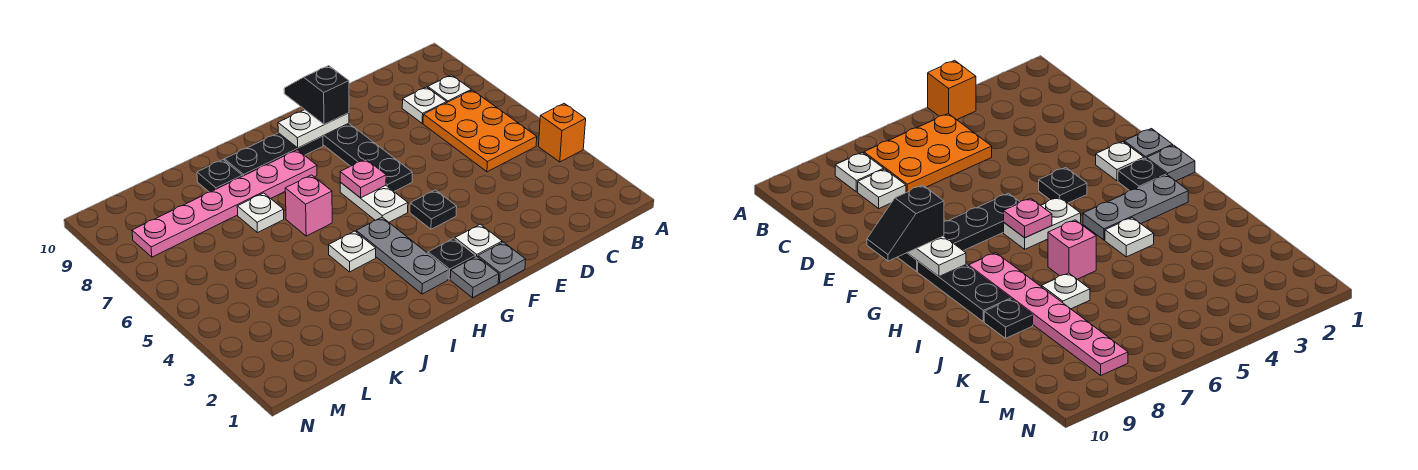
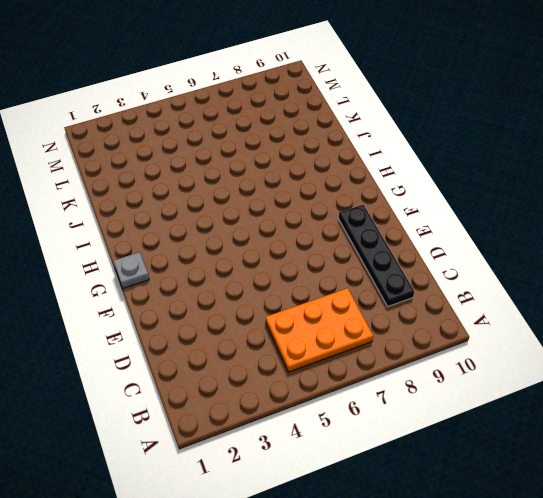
black plate C9:F9 level 1 -> black plate F6:F9 level 1
none -> orange brick A4 level 1
none -> white plate B8 level 1
none -> white plate C8 level 1

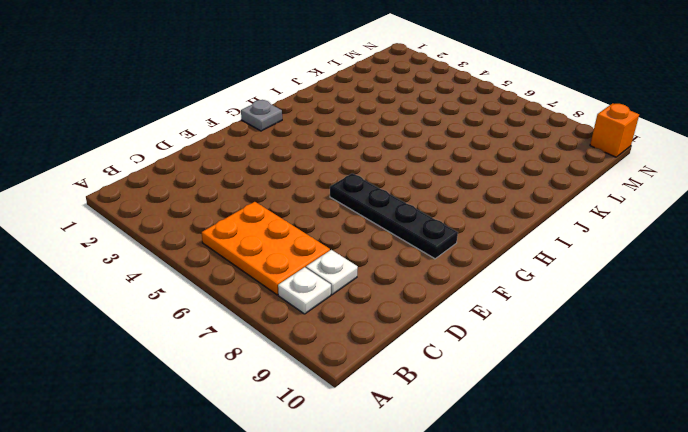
orange brick N10 level 1 -> orange brick A4 level 1
none -> grey plate F1 level 1
none -> white plate F2 level 1
none -> black plate F4 level 1

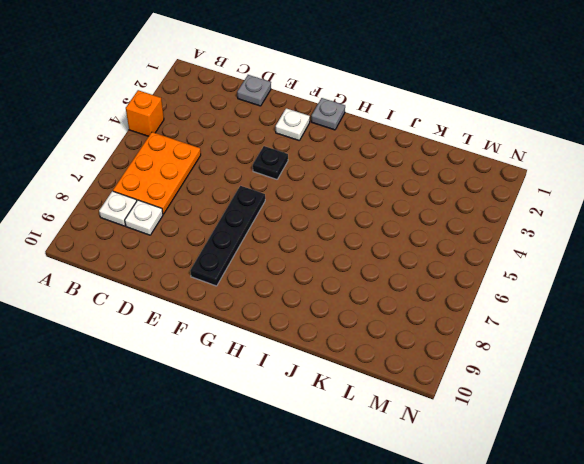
grey plate D1 level 1 -> grey plate F1 level 1
none -> black plate G2 level 1
none -> white plate G5:G6 level 1
none -> black plate G9:I9 level 1

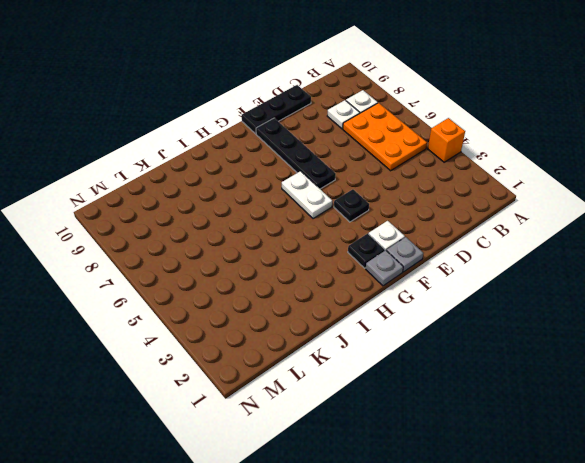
black plate D10:F10 level 1 -> black plate G9:I9 level 1
none -> grey plate H2:H4 level 1
none -> pink plate H8:M8 level 1
none -> white plate I4 level 1

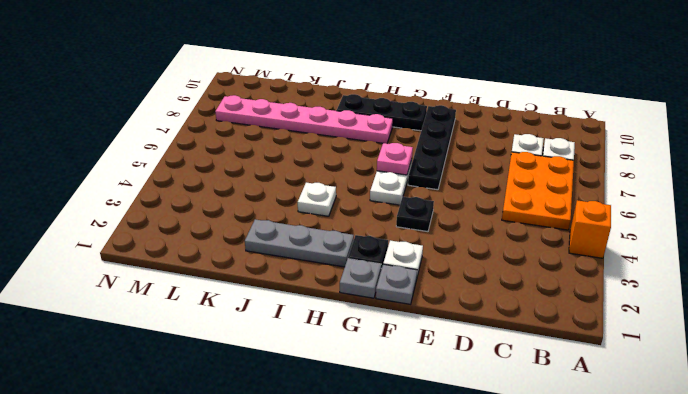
grey plate H2:J2 level 1 -> grey plate H2:H4 level 1
none -> pink brick I6 level 1
none -> white plate J7 level 1
none -> black plate J9 level 1

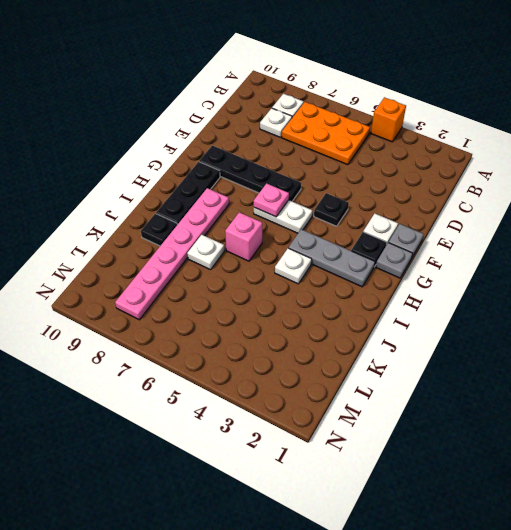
none -> white plate F9:G9 level 2
none -> black slope F9:F10 level 3 top 9

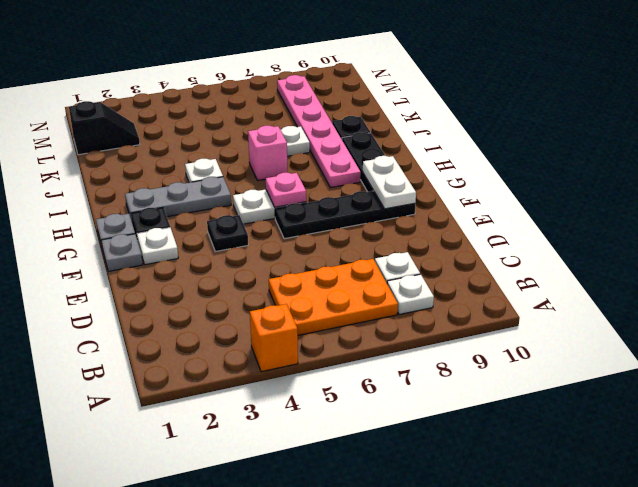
black slope L1:L2 level 1 top 1 -> black slope F9:F10 level 3 top 9

